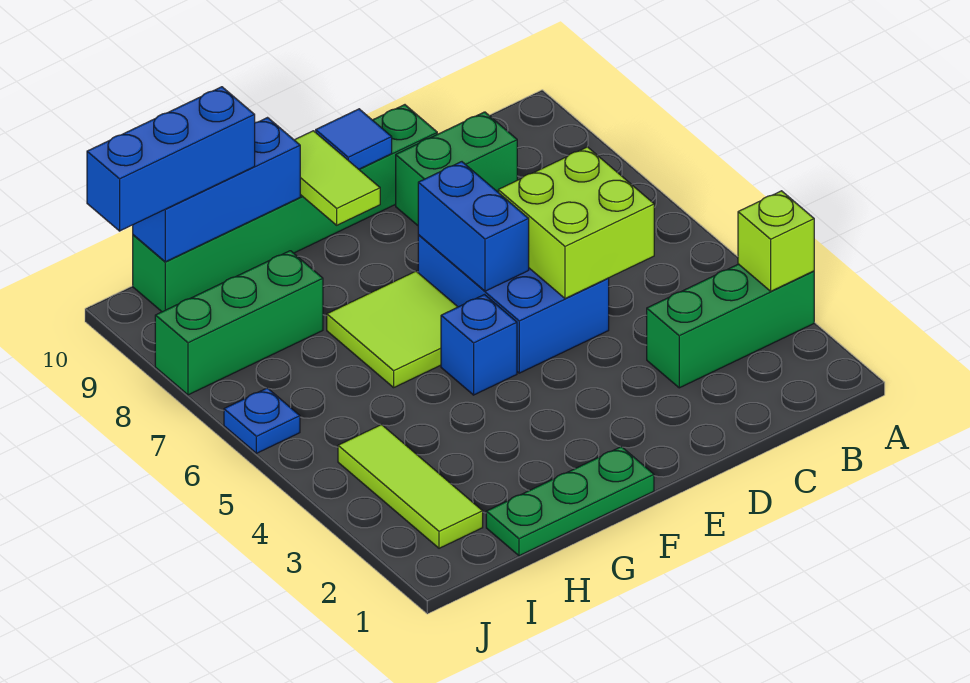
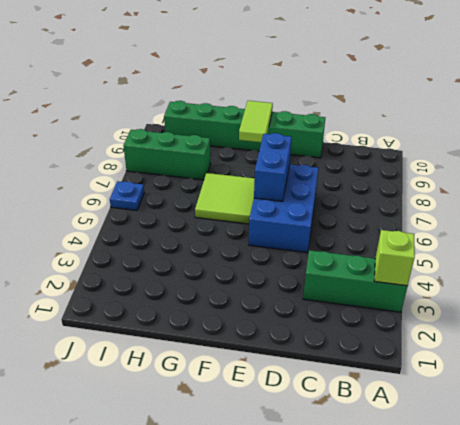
none -> green brick C9:D9 level 1
none -> green plate F1:H1 level 1
none -> blue brick F5 level 1

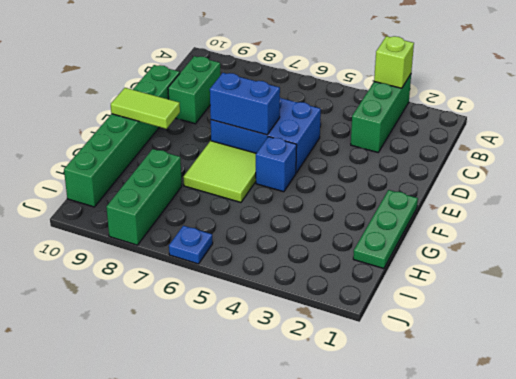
none -> lime tile I2:I4 level 1
none -> lime brick C5:D6 level 2
none -> blue tile E10 level 2

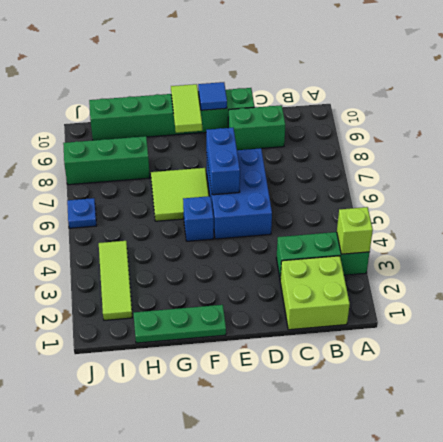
lime brick B1:C2 level 1 -> lime brick C5:D6 level 2
none -> blue brick G10:I10 level 2
none -> blue brick H10:J10 level 3

